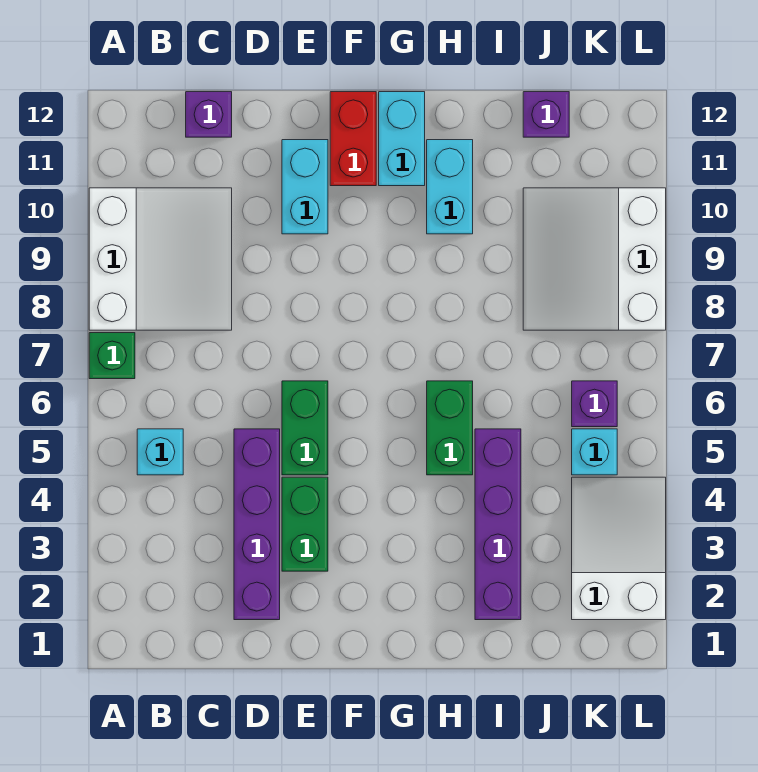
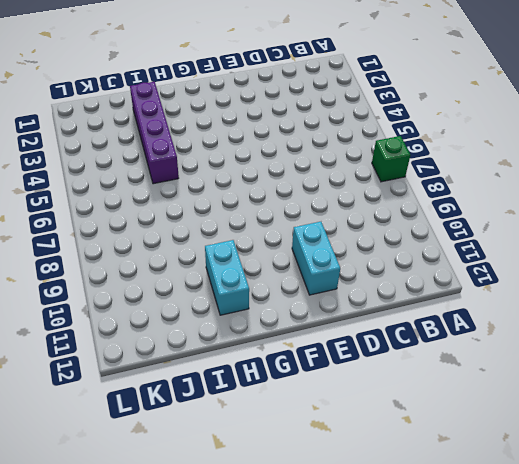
none -> white slope A8:C10 level 1 top A
none -> cyan brick B5 level 1
none -> purple brick C12 level 1

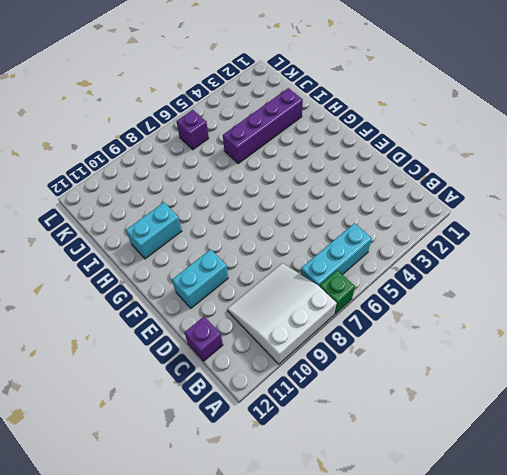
cyan brick B5:B7 level 1 -> cyan brick B5 level 1
none -> purple brick D2:D5 level 1
none -> green brick E3:E4 level 1
none -> green brick E5:E6 level 1

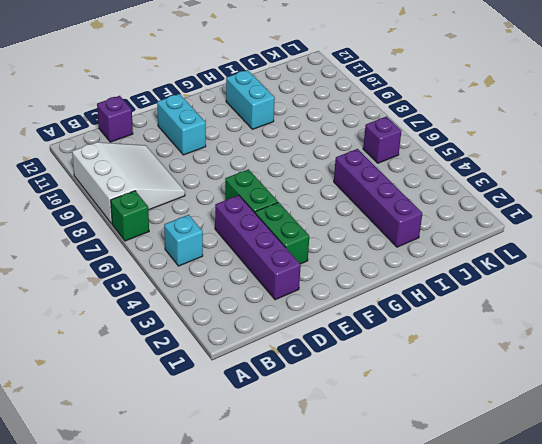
none -> red brick F11:F12 level 1
none -> cyan brick G11:G12 level 1
none -> green brick H5:H6 level 1

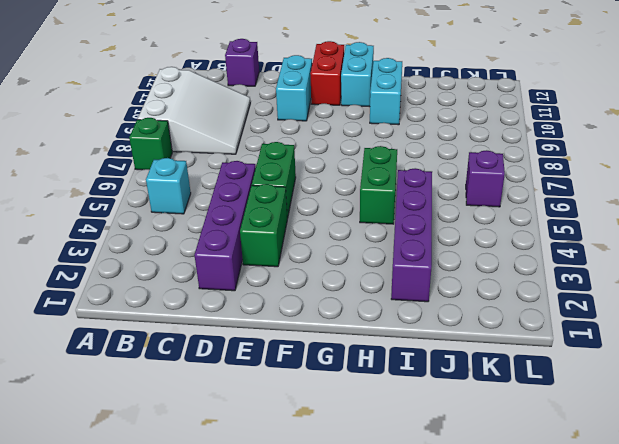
none -> white slope J8:L10 level 1 top L
none -> purple brick J12 level 1
none -> white slope K2:L4 level 1 top 2

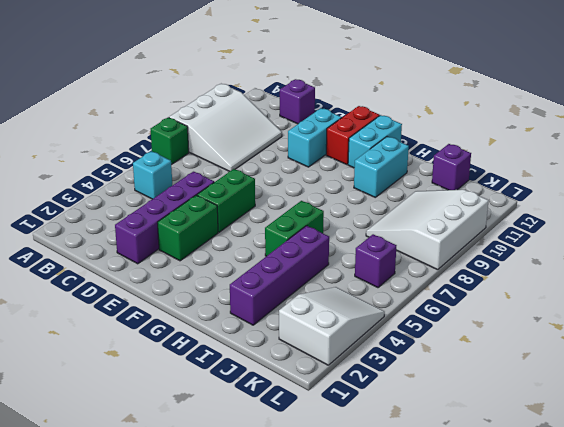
none -> cyan brick K5 level 1

